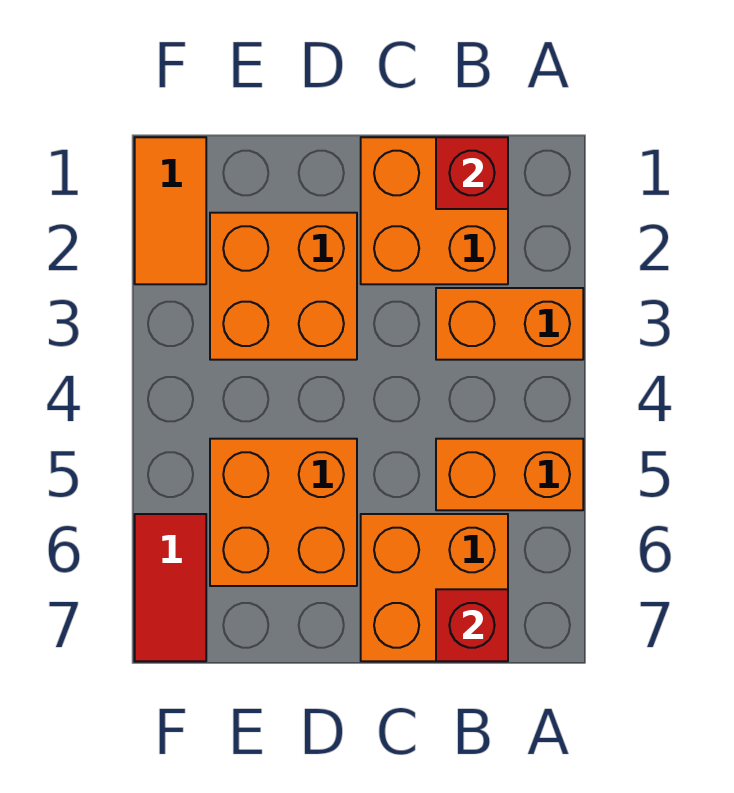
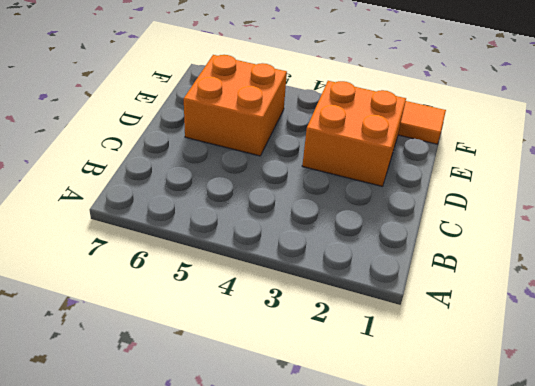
none -> orange brick A3:B3 level 1
none -> orange brick A5:B5 level 1

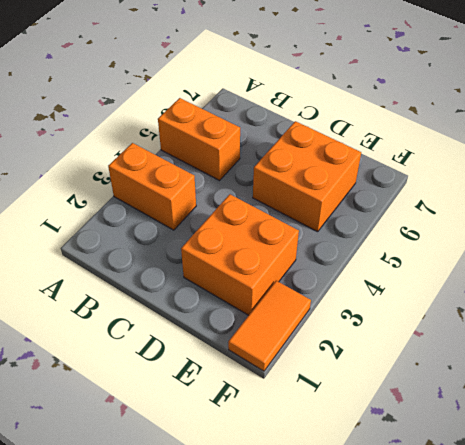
none -> orange brick B1:C2 level 1
none -> orange brick B6:C7 level 1

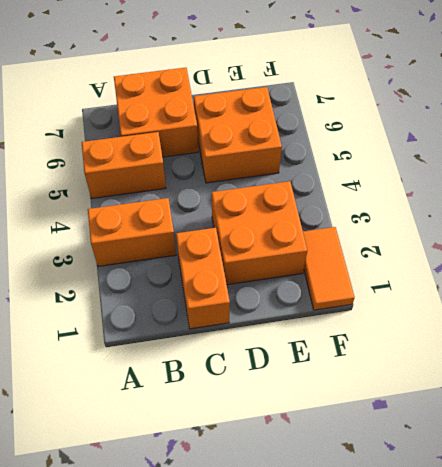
orange brick C1:C2 level 1 -> orange brick B1:C2 level 1
none -> red tile F6:F7 level 1
none -> red brick B1 level 2

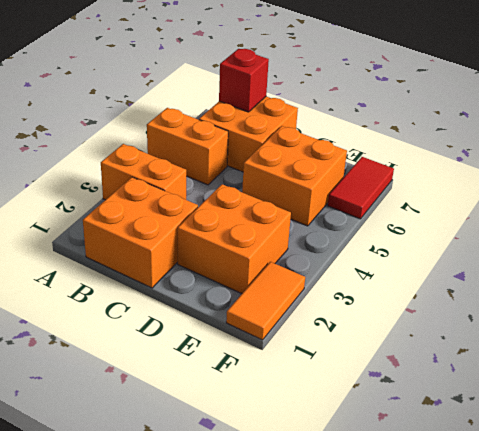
none -> red brick B1 level 2

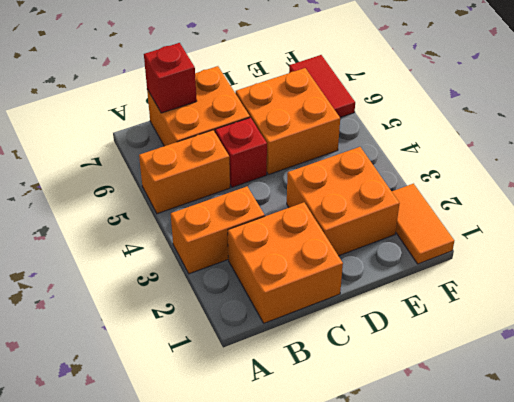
red brick C5 level 1 -> red brick B1 level 2

